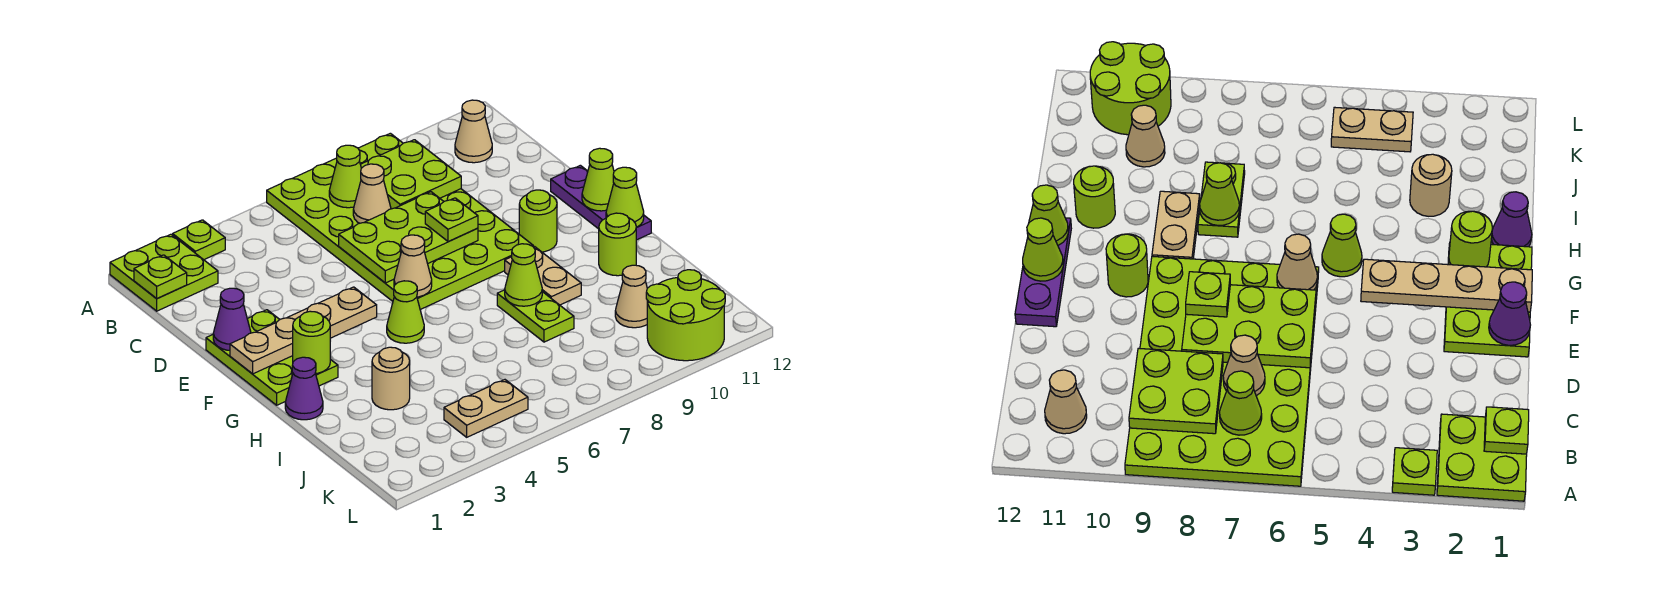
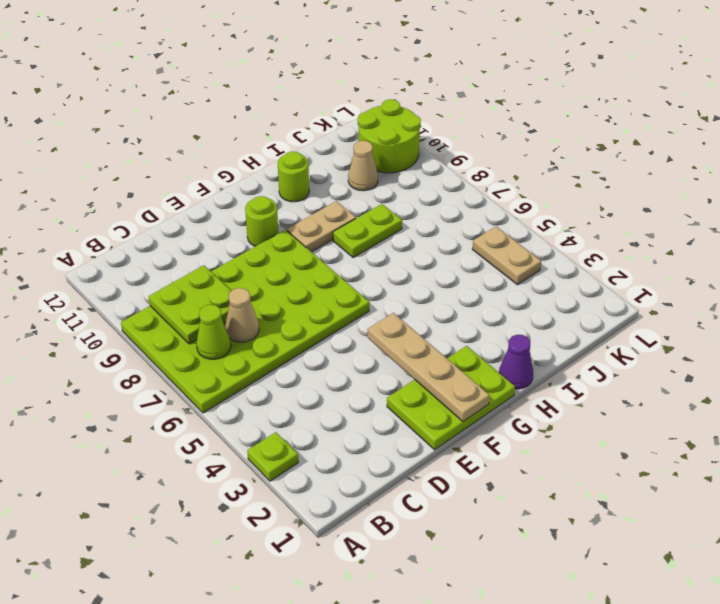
none -> lime plate A1:B2 level 1
none -> tan cone B11 level 1
none -> purple plate E12:G12 level 1

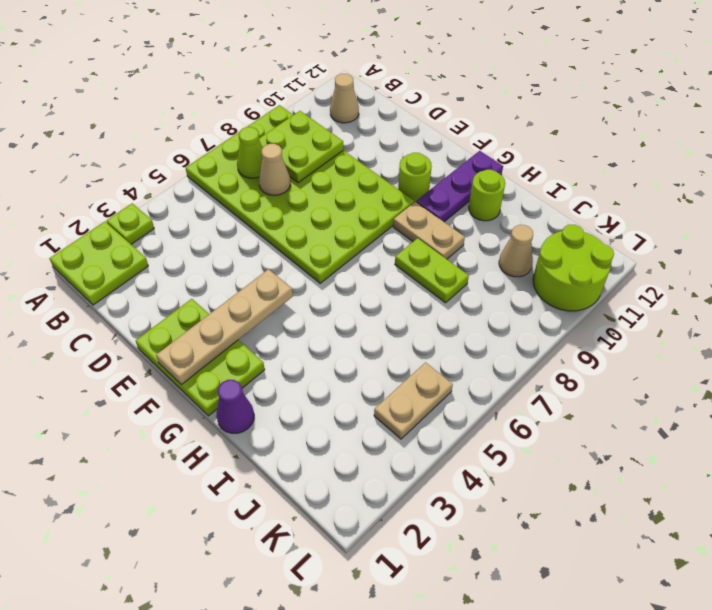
purple plate G10:G12 level 1 -> purple plate E12:G12 level 1
none -> lime cone G5 level 1
none -> tan round brick I3 level 1
none -> lime plate B1 level 2

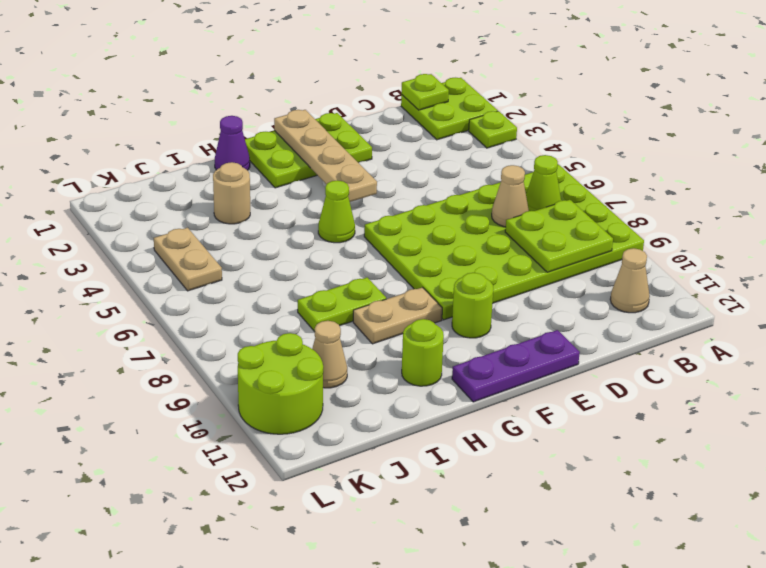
none -> lime plate D6:E8 level 2
none -> purple cone E1 level 2
none -> tan cone F6 level 2

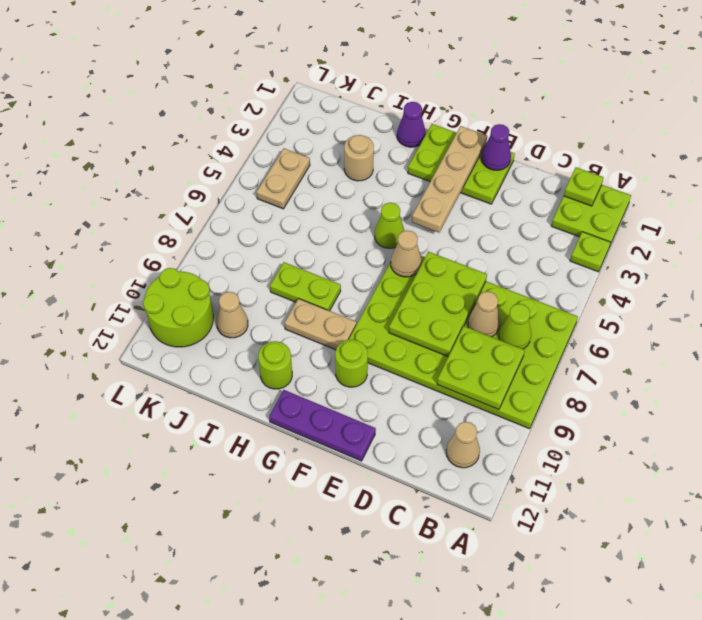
none -> lime cone F12 level 2
none -> lime round brick G2 level 2
none -> lime cone G12 level 2

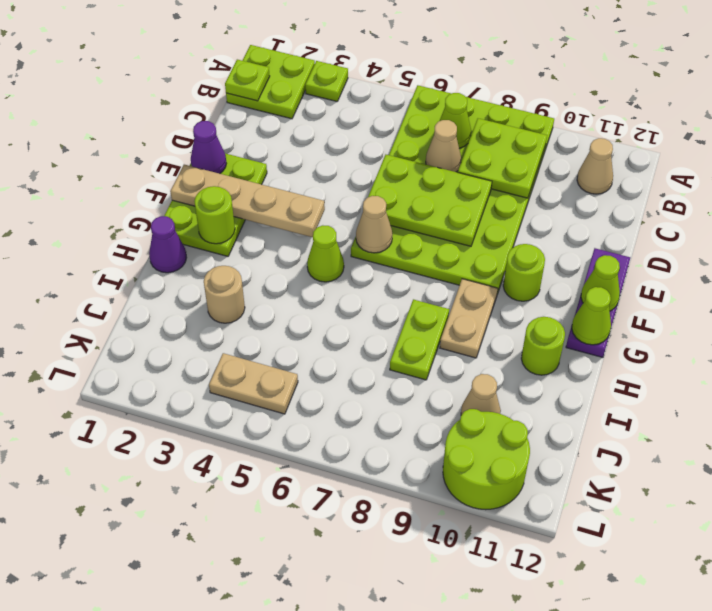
none -> lime cone H8 level 2
none -> lime plate E8 level 3

